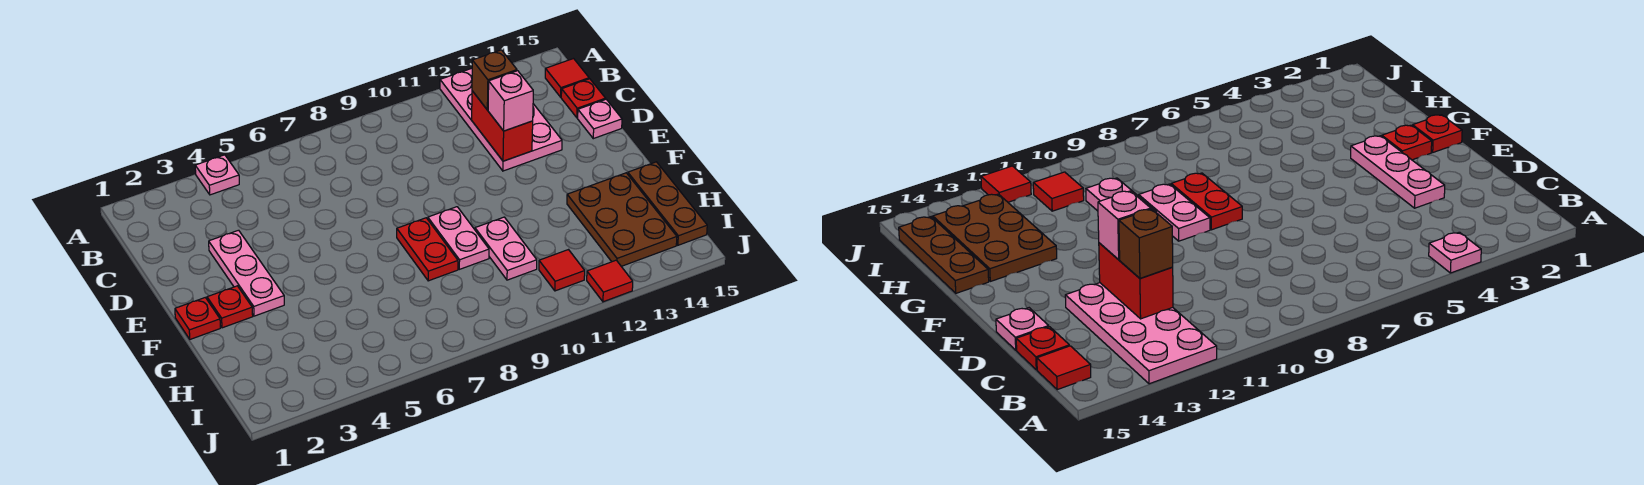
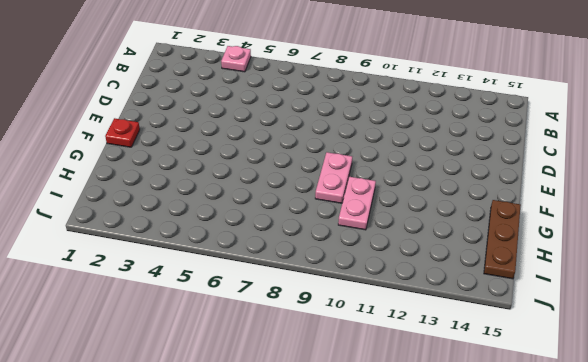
none -> pink plate A12:D13 level 1
none -> red tile B15 level 1
none -> red plate C15 level 1

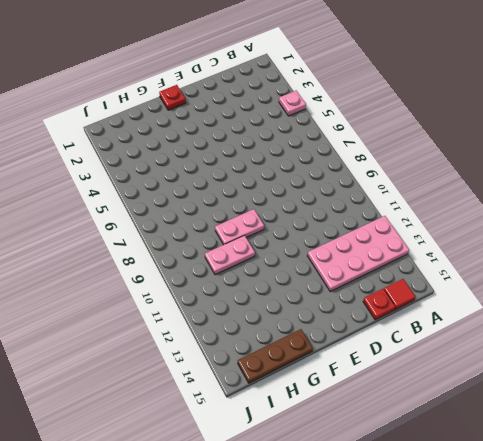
none -> pink plate D3:F3 level 1
none -> pink plate D15 level 1
none -> red plate F2 level 1

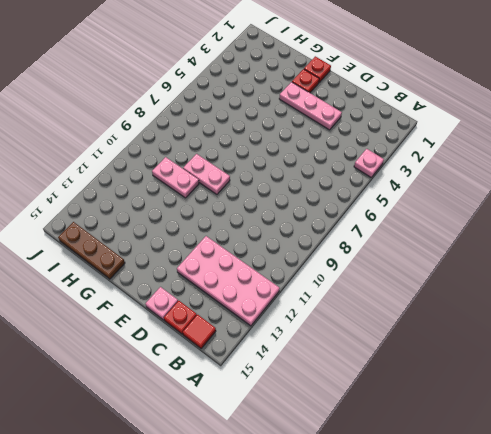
none -> red plate F8:G8 level 1
none -> brown plate G13:I14 level 1
none -> red tile I11 level 1

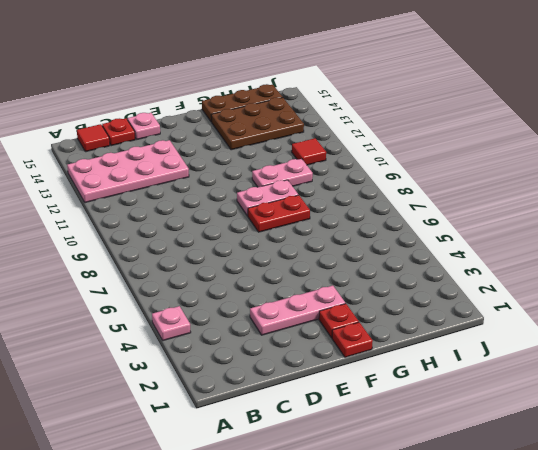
none -> red tile J12 level 1
none -> red brick C12:D12 level 2
none -> brown brick C12 level 3

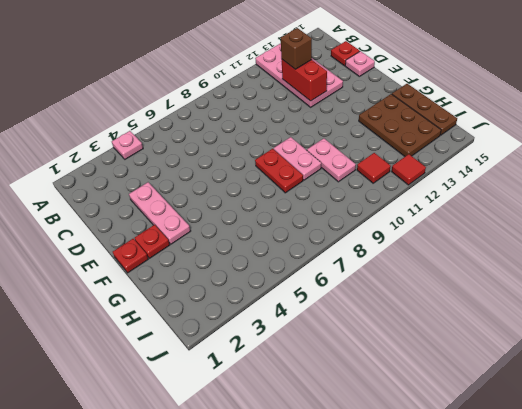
none -> red tile B15 level 1
none -> pink brick D12 level 3

